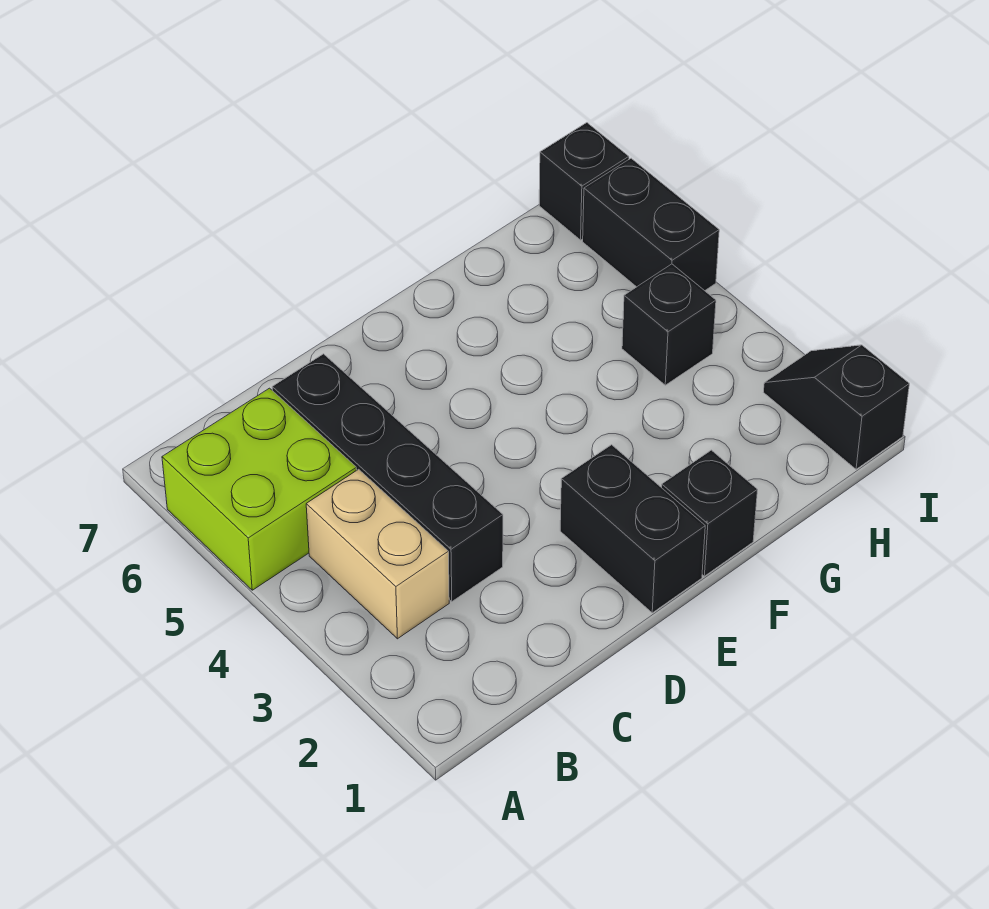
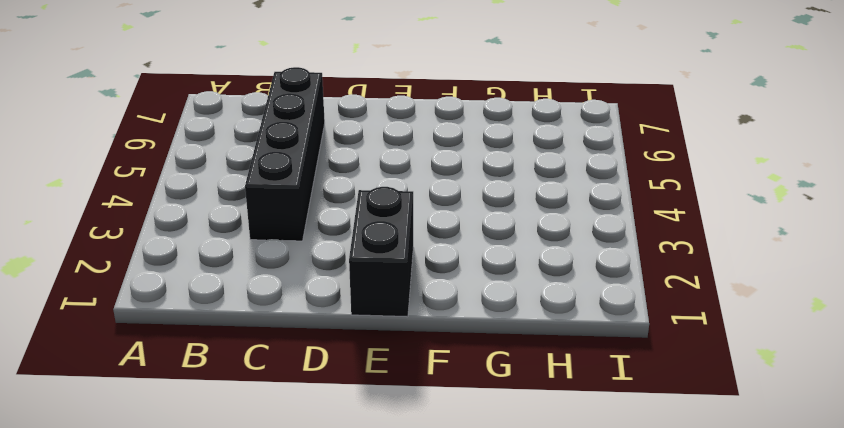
none -> lime brick A5:B6 level 1
none -> tan brick B3:B4 level 1

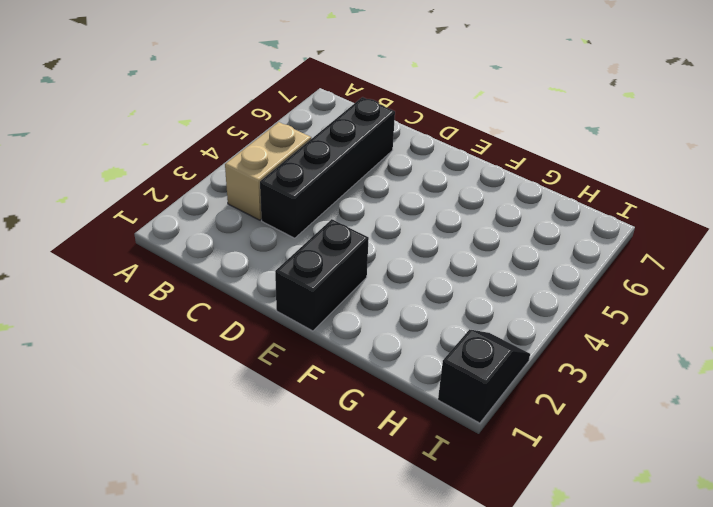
none -> lime brick A5:B6 level 1
none -> black brick F1 level 1

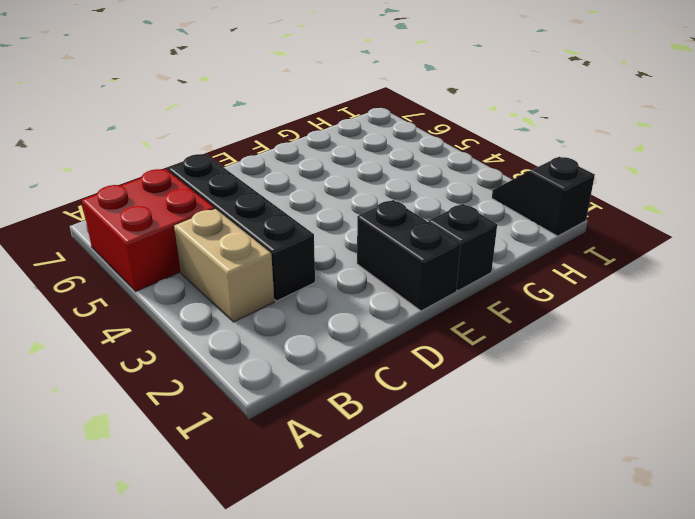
red brick A5:B6 level 1 -> lime brick A5:B6 level 1
none -> black brick H4 level 1
none -> black brick I5:I6 level 1

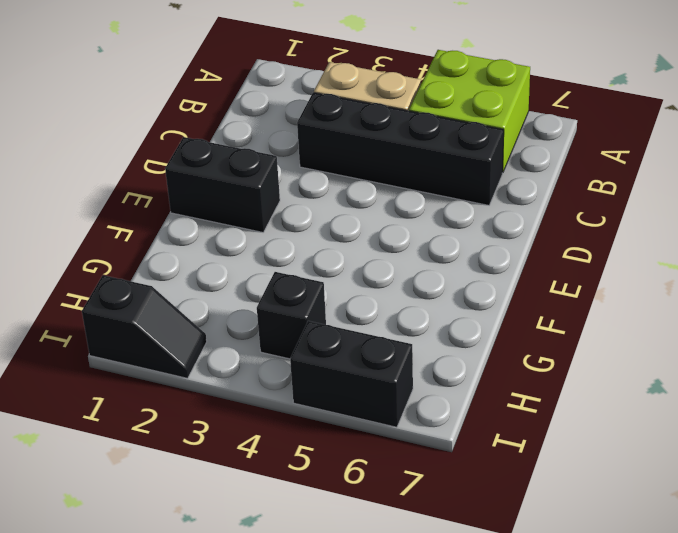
none -> black brick F1 level 1
none -> black brick I7 level 1

